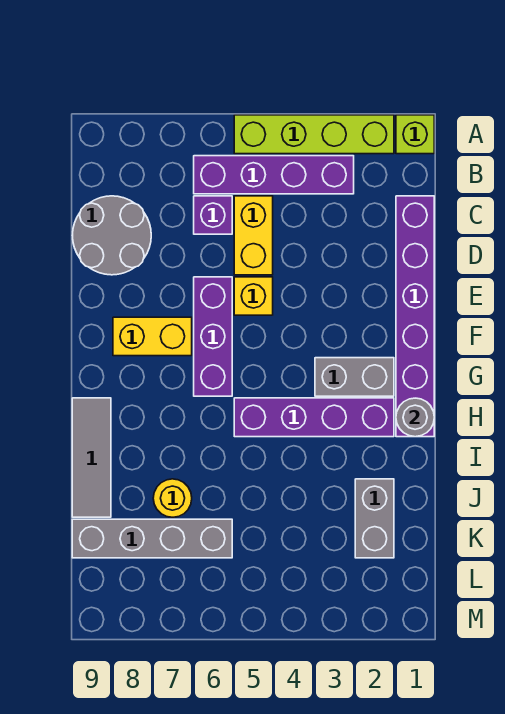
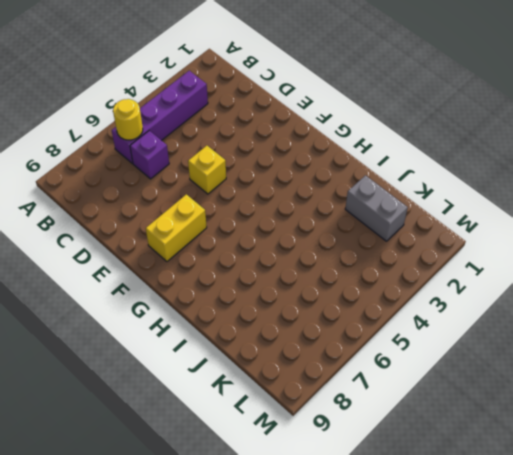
yellow round brick B6 level 2 -> yellow round brick J7 level 1
none -> lime brick A1 level 1
none -> lime brick A2:A5 level 1
none -> purple brick C1:H1 level 1

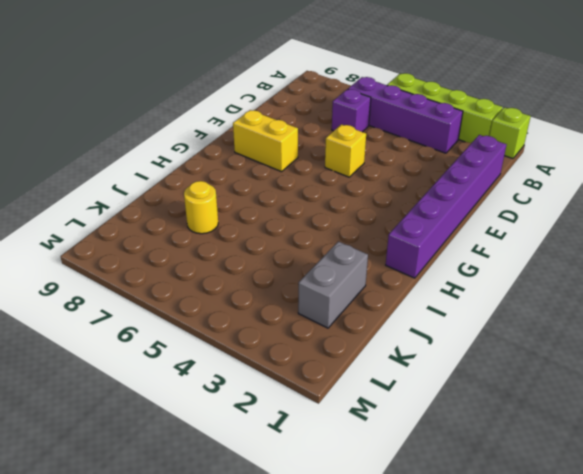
none -> yellow brick C5:D5 level 1
none -> grey round brick C8:D9 level 1
none -> purple brick E6:G6 level 1

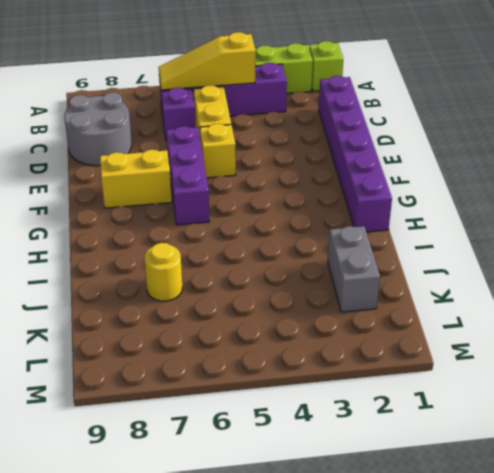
yellow slope B4:B6 level 2 top 4 -> none
none -> grey brick G2:G3 level 1
none -> purple brick H2:H5 level 1
none -> grey tile H9:J9 level 1

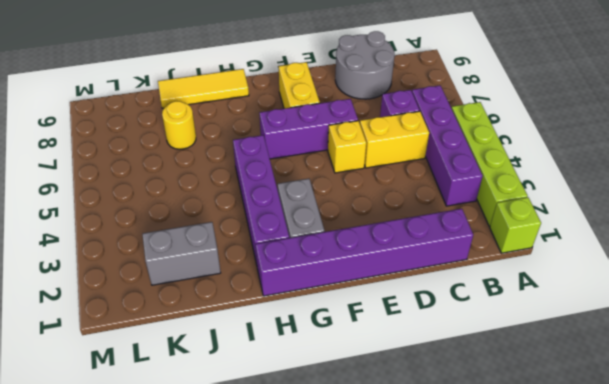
yellow tile H9:J9 level 1 -> grey tile H9:J9 level 1
none -> grey brick K6:K9 level 1
none -> grey round brick H1 level 2

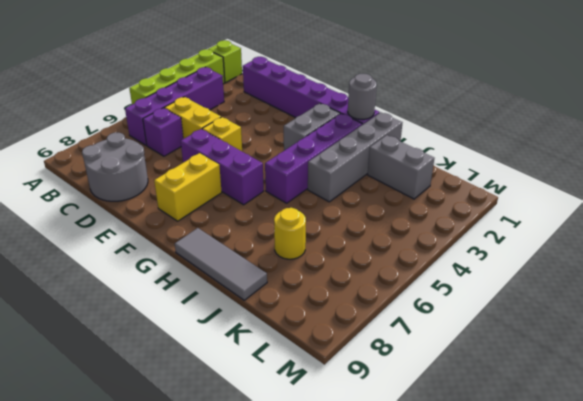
grey brick I1:I4 level 1 -> grey brick K6:K9 level 1

